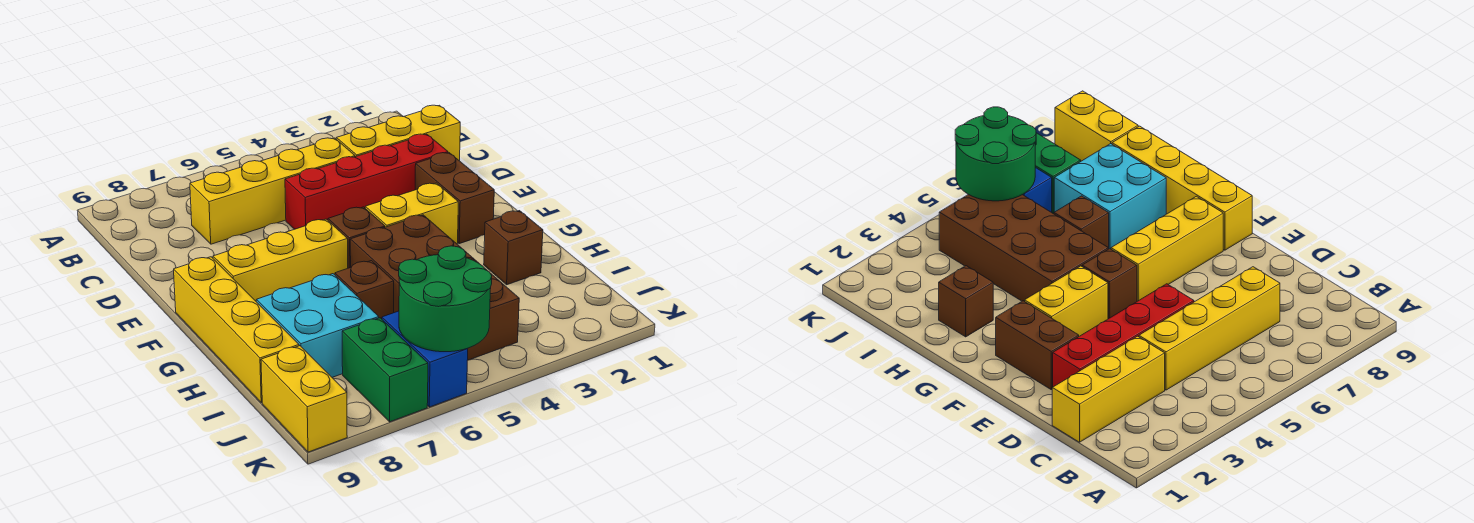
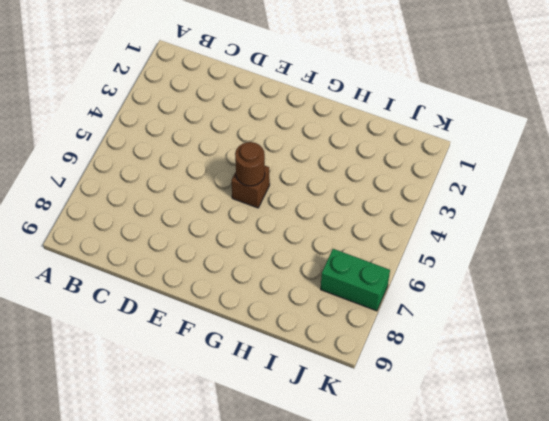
brown round brick F5 level 2 -> none
none -> yellow brick C1:C3 level 1
none -> yellow brick C4:C7 level 1
none -> red brick D2:D5 level 1

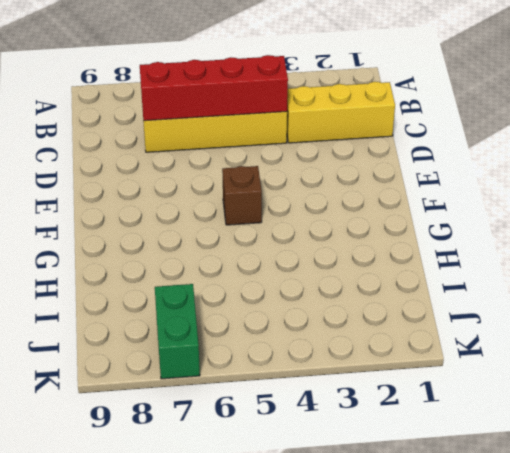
red brick C4:C7 level 2 -> red brick D2:D5 level 1
none -> brown brick E2:F2 level 1
none -> yellow brick F3:F4 level 1
none -> yellow brick F6:F8 level 1

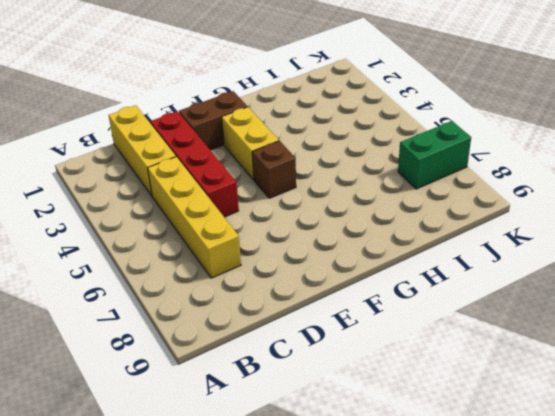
none -> yellow brick F6:F8 level 1
none -> yellow brick F9:I9 level 1
none -> brown brick G4:J5 level 1

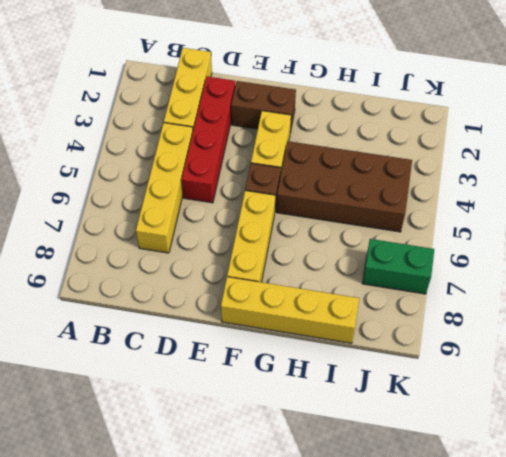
none -> brown brick H2 level 1
none -> brown brick H6 level 1
none -> cyan brick H7:I8 level 1

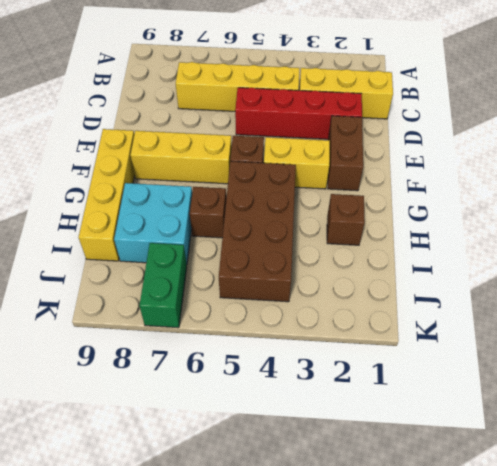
none -> blue brick J6:K6 level 1
none -> yellow brick J9:K9 level 1
none -> green round brick J5:K6 level 2

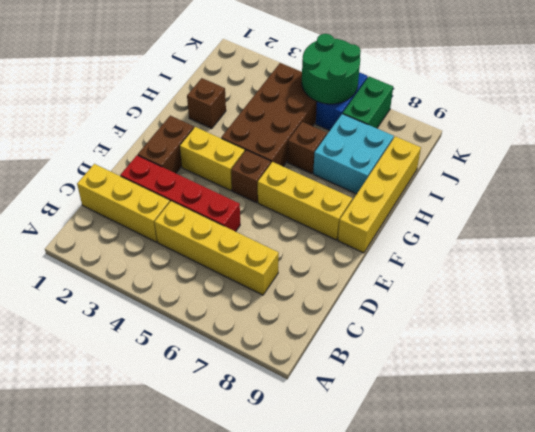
none -> yellow brick J9:K9 level 1

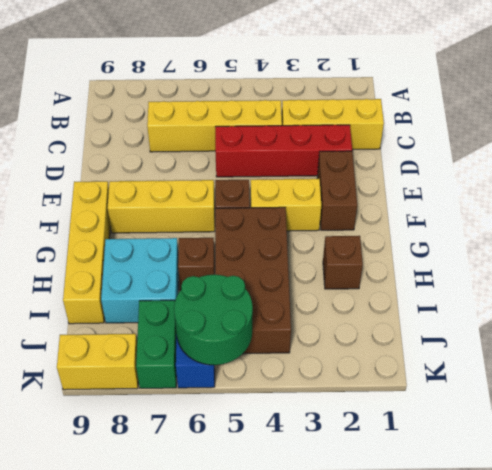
yellow brick K8:K9 level 1 -> yellow brick J9:K9 level 1

